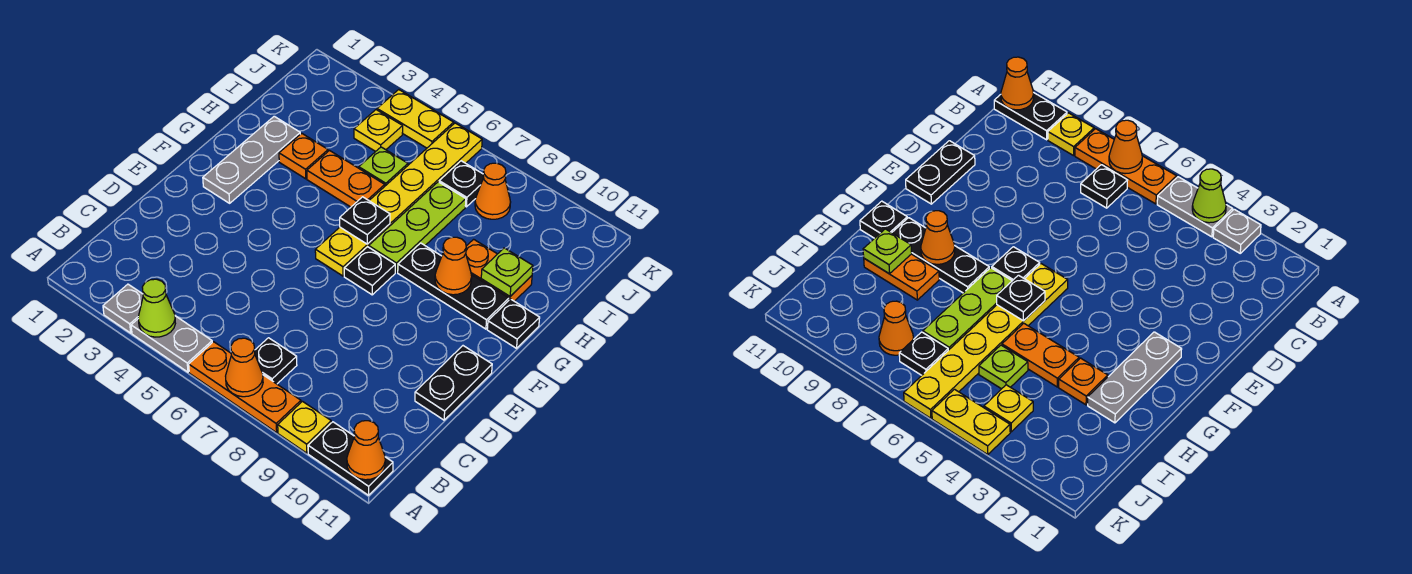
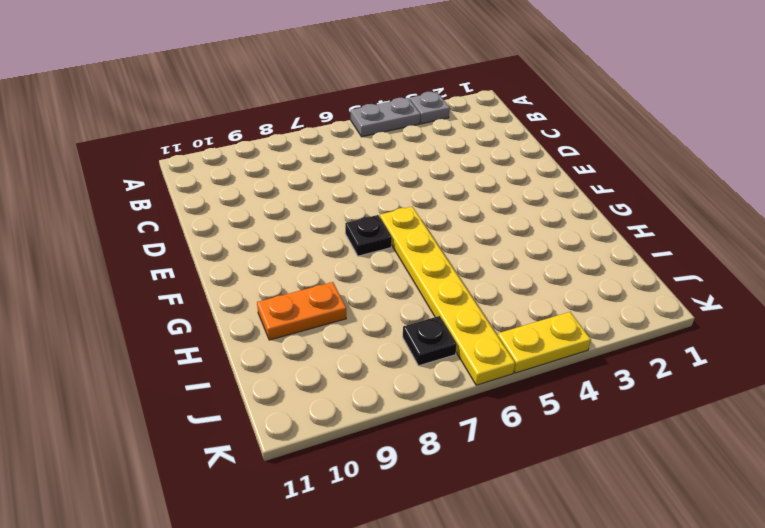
none -> orange plate A6:A8 level 1
none -> yellow plate A9 level 1
none -> black plate A10:A11 level 1

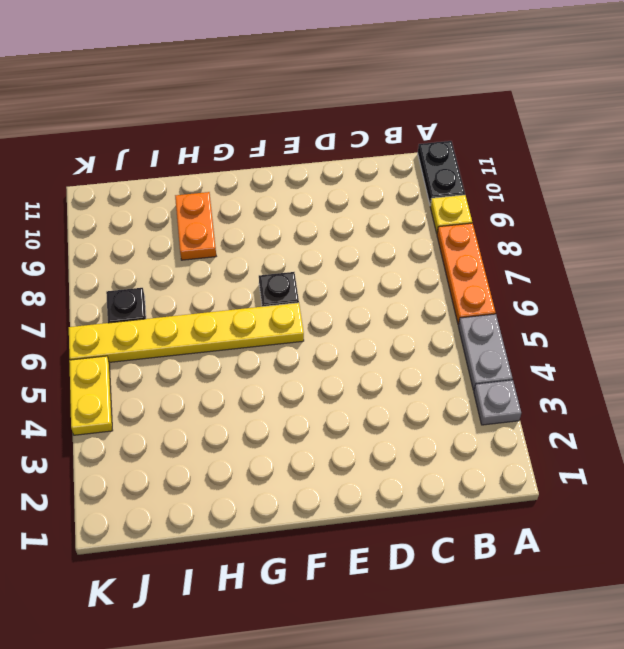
none -> black plate B7 level 1
none -> black plate D11:E11 level 1
none -> grey plate F2:H2 level 1

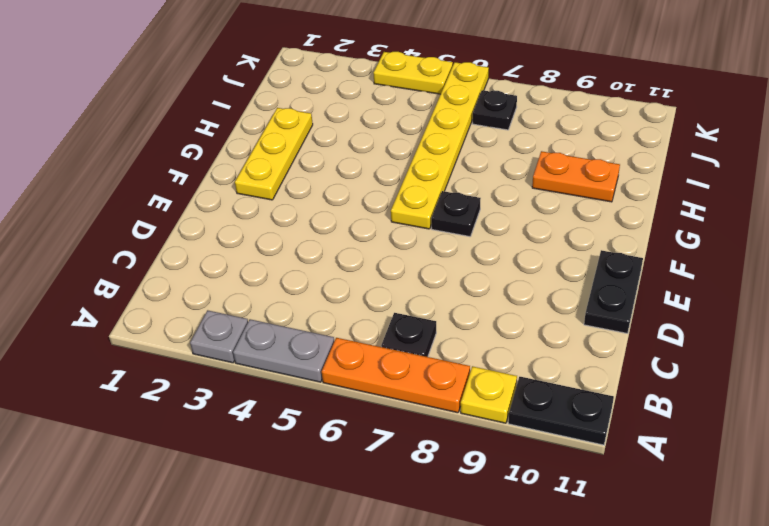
yellow plate F2:H2 level 1 -> grey plate F2:H2 level 1
none -> lime plate G7:I7 level 1
none -> black plate G8:G10 level 1
none -> black plate G11 level 1

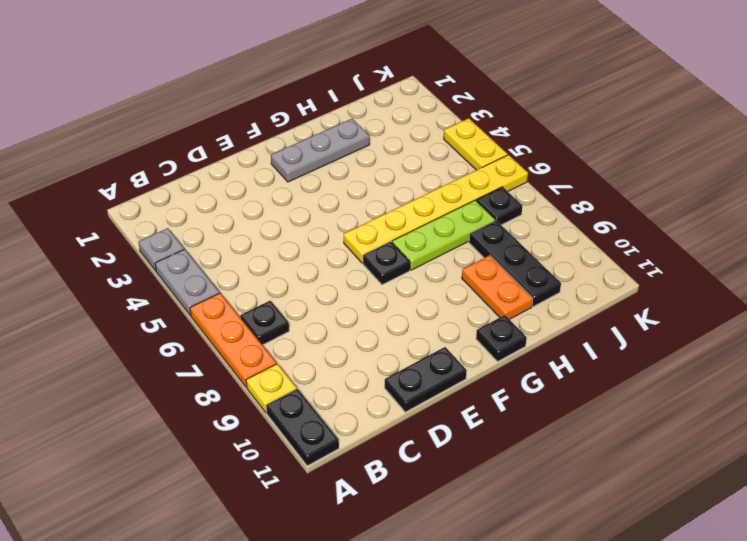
black plate I8:I10 level 1 -> black plate G8:G10 level 1
none -> orange plate H3 level 1
none -> orange plate H4:H5 level 1
none -> lime plate I5 level 1

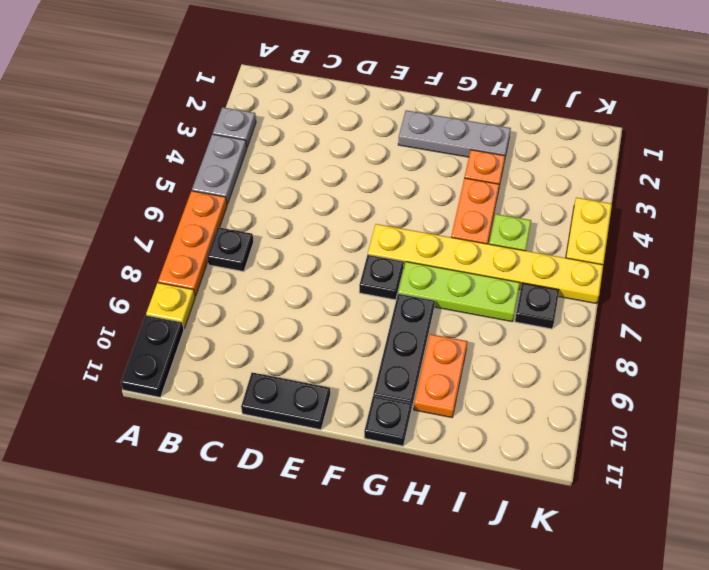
none -> yellow plate J4 level 1
none -> orange cone J8 level 1
none -> lime cone A4 level 2

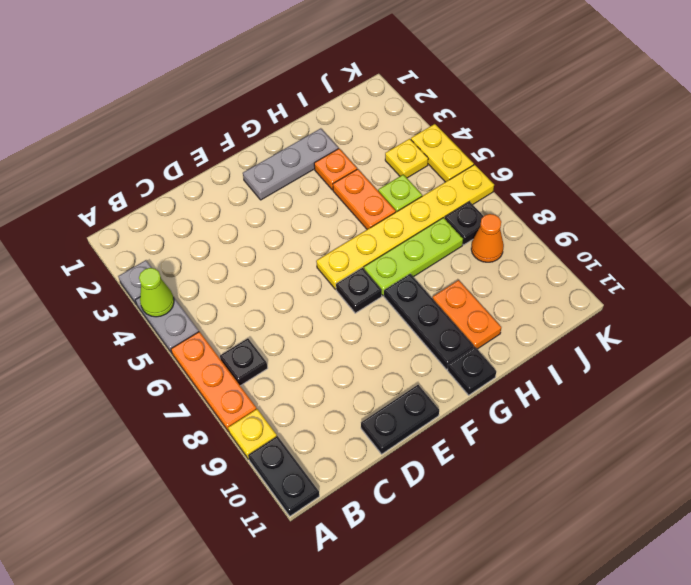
none -> orange cone A7 level 2
none -> orange cone A11 level 2
none -> black plate G6 level 2

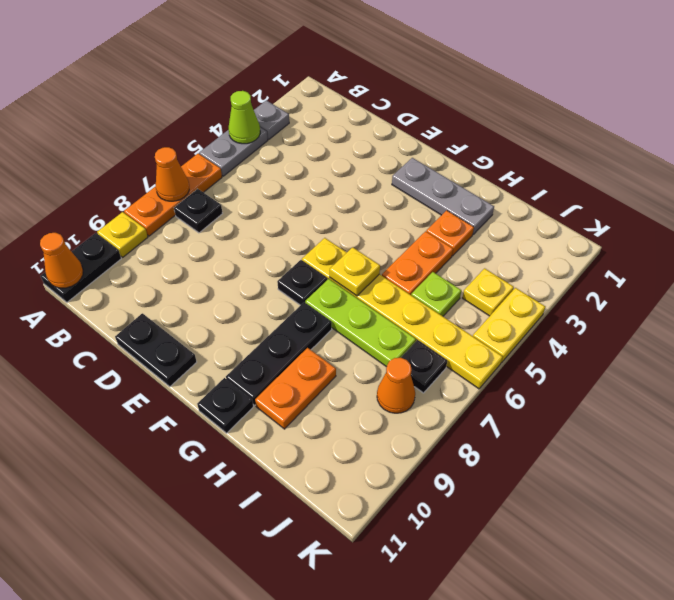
yellow plate G6 level 2 -> black plate G6 level 2
none -> orange cone G9 level 2
none -> lime plate H10 level 2

